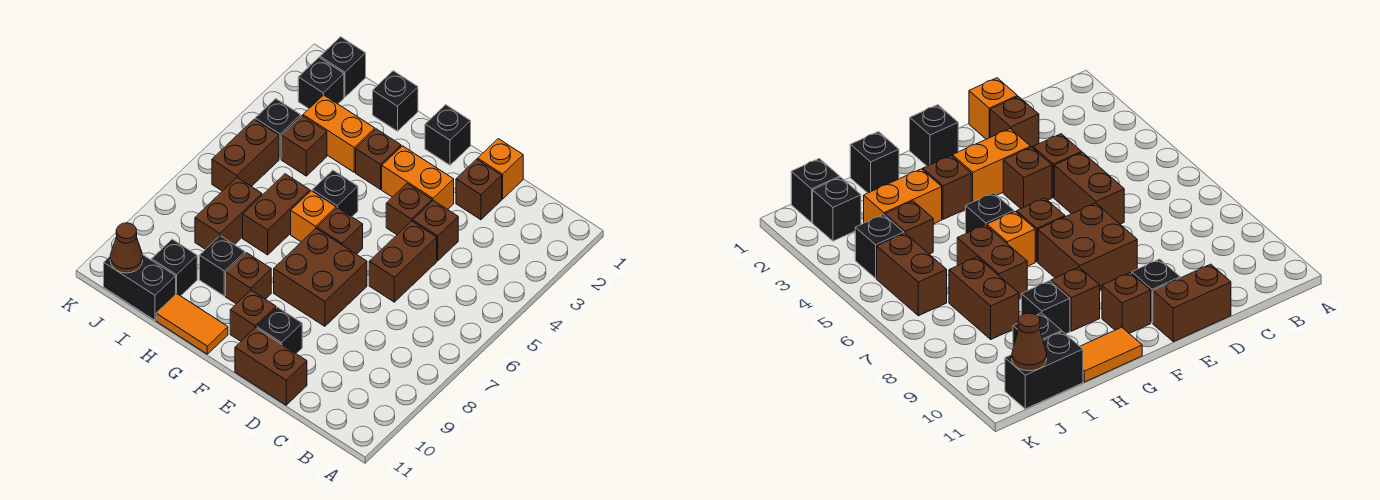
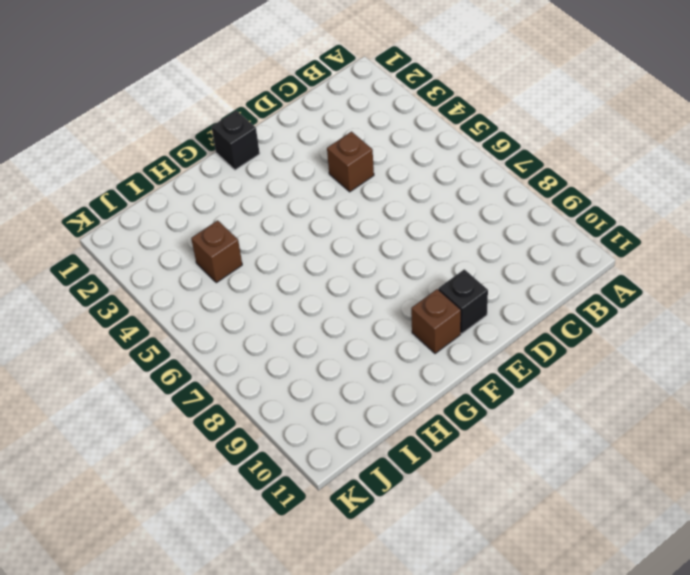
none -> orange brick D1 level 1
none -> brown brick D2 level 1
none -> brown brick D5:D6 level 1
none -> brown brick D11:E11 level 1

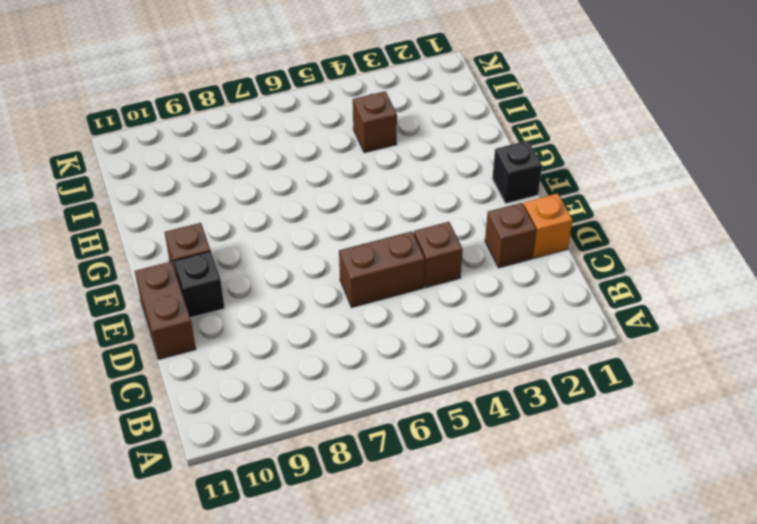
none -> orange brick E3:F3 level 1
none -> brown brick E4 level 1
none -> brown brick E7:F8 level 1
none -> brown brick F6 level 1

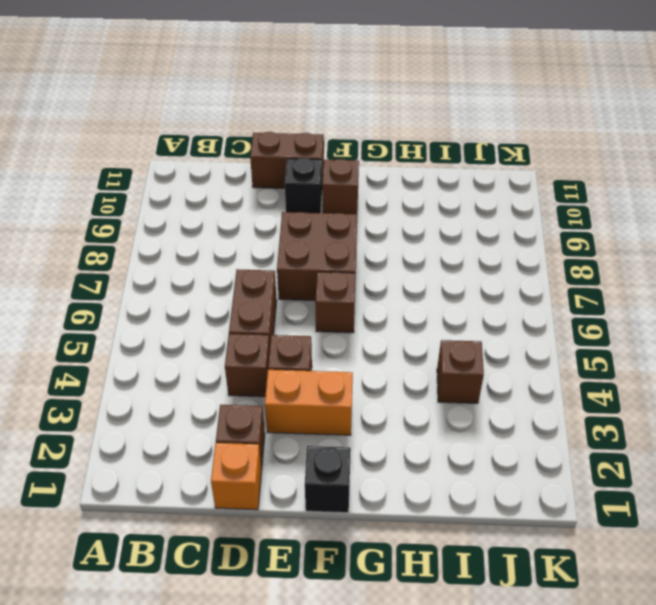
none -> brown brick G3 level 1
none -> black brick G5 level 1
none -> orange brick G6 level 1
none -> brown brick G9 level 1

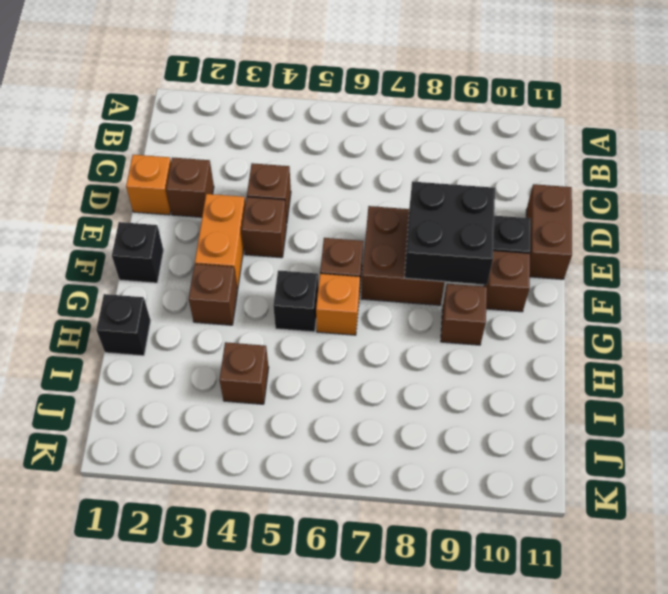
black brick E8:F9 level 2 -> none
none -> brown brick D5:D6 level 1
none -> orange tile G11:H11 level 1
none -> orange brick H3:I3 level 1
none -> brown brick H6:H7 level 1

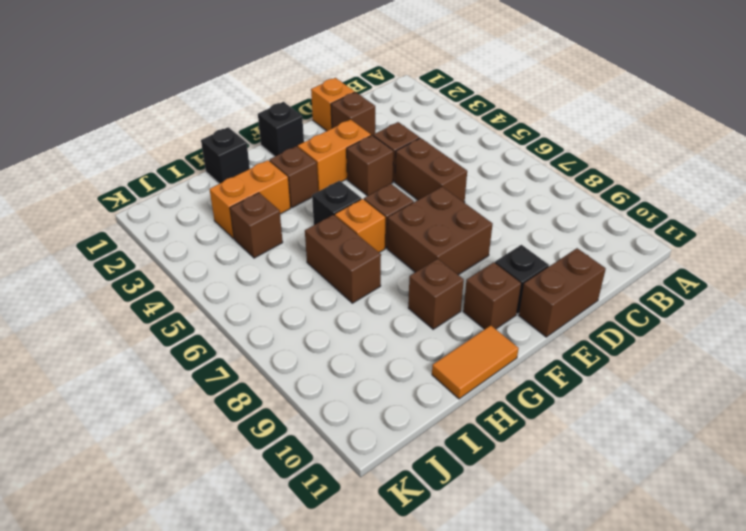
none -> black brick H9 level 1
none -> brown brick I7:I8 level 1
none -> black brick I10 level 1
none -> black brick I11:J11 level 1

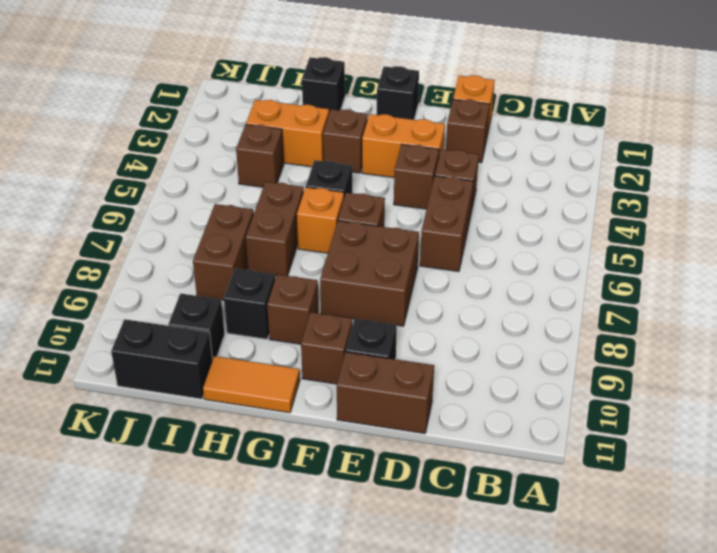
none -> black brick J1 level 1
none -> black brick J2 level 1
none -> black brick J4 level 1
none -> brown brick J5:J6 level 1

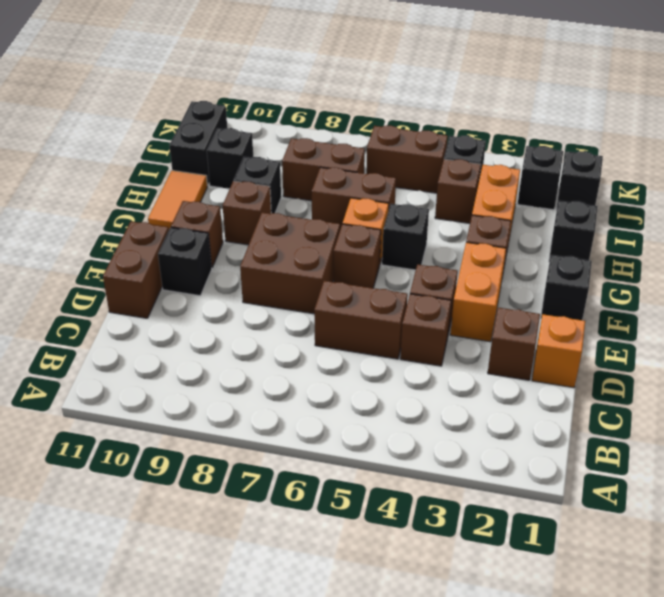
none -> brown cone J11 level 2

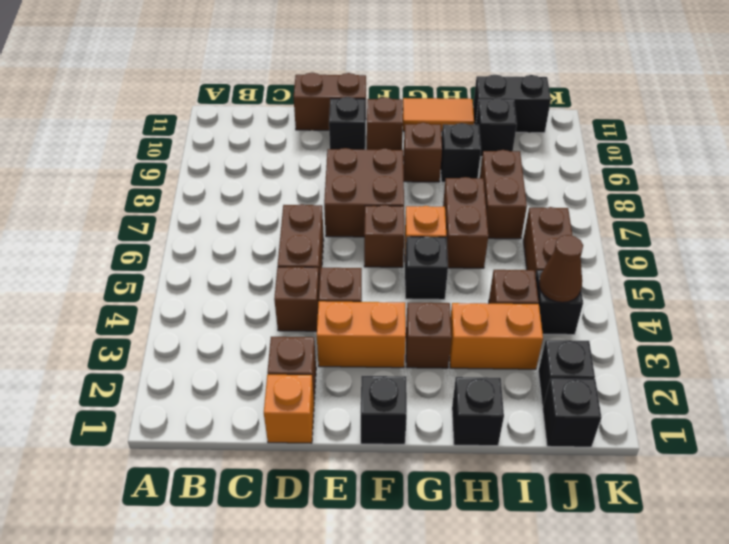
brown cone J4 level 2 -> brown cone J11 level 2

